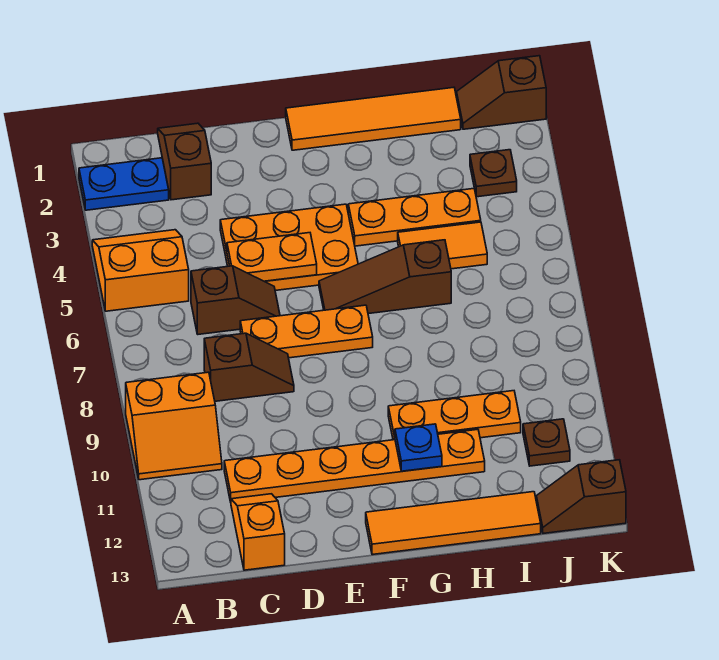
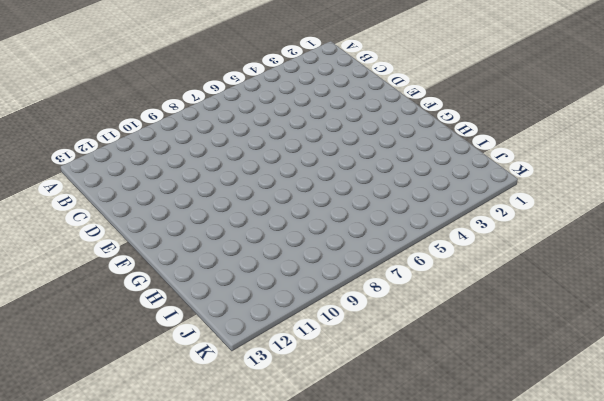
none -> blue plate A2:B2 level 1
none -> orange slope A4:B5 level 1 top 5
none -> orange slope A9:B10 level 1 top 9

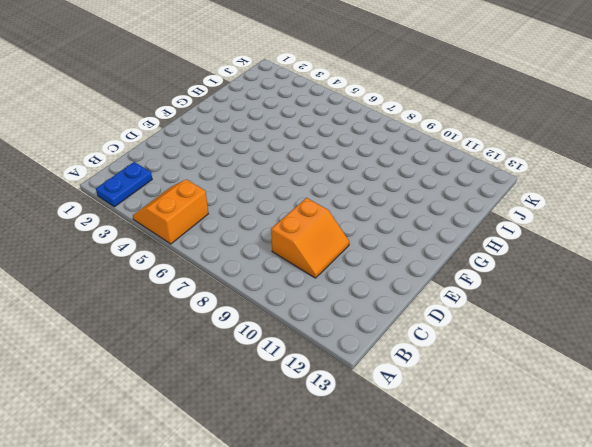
orange slope C9:D10 level 1 top 9 -> orange slope A9:B10 level 1 top 9
none -> brown slope C1:C2 level 1 top 2
none -> brown slope C6:D6 level 1 top C
none -> brown slope C8:D8 level 1 top C

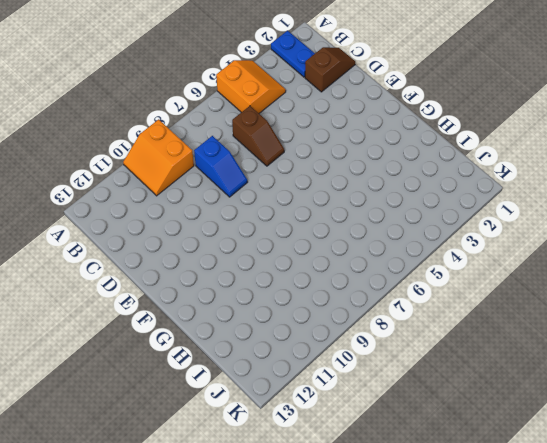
blue slope C8:D8 level 1 top C -> brown slope C8:D8 level 1 top C
none -> orange plate C11:H11 level 1
none -> orange slope C12:C13 level 1 top 13
none -> orange plate D4:F5 level 1

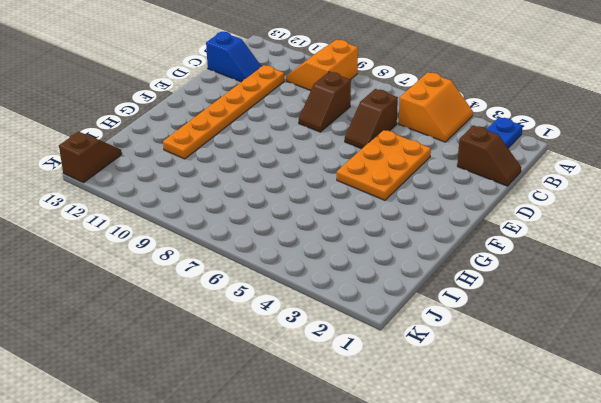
blue slope C12:C13 level 1 top 13 -> orange slope C12:C13 level 1 top 13
none -> orange plate D7:F7 level 1
none -> orange tile F1:I1 level 1
none -> brown slope F6:H6 level 1 top H

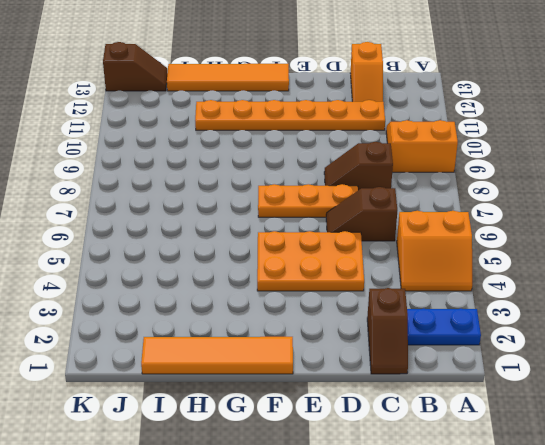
none -> brown slope F6:H6 level 1 top H
none -> orange plate G4:I4 level 1
none -> orange plate G10:I10 level 1

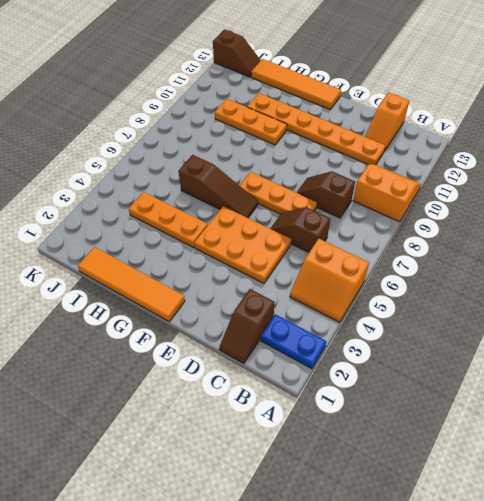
none -> orange tile H5:I5 level 1
none -> brown slope J1:K1 level 1 top K
none -> brown plate J3 level 1

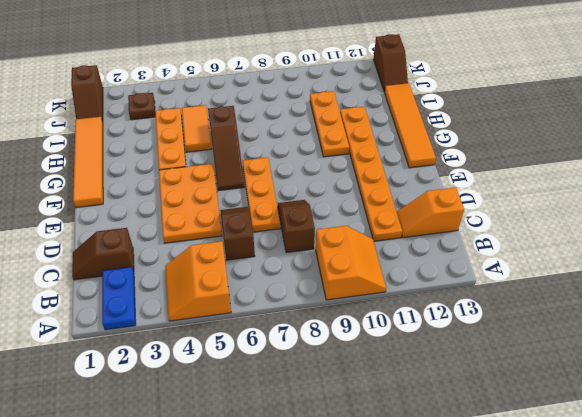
none -> brown plate J11 level 1
none -> orange plate D5:E5 level 2
none -> blue plate G11 level 2

